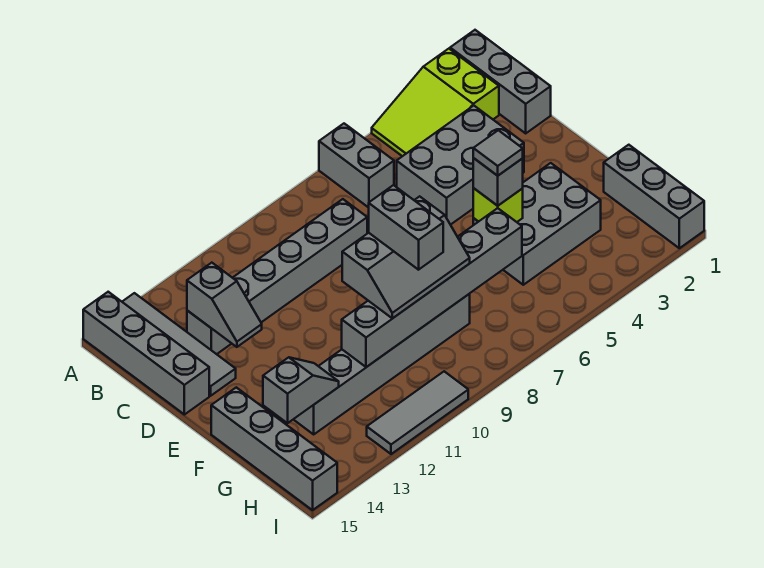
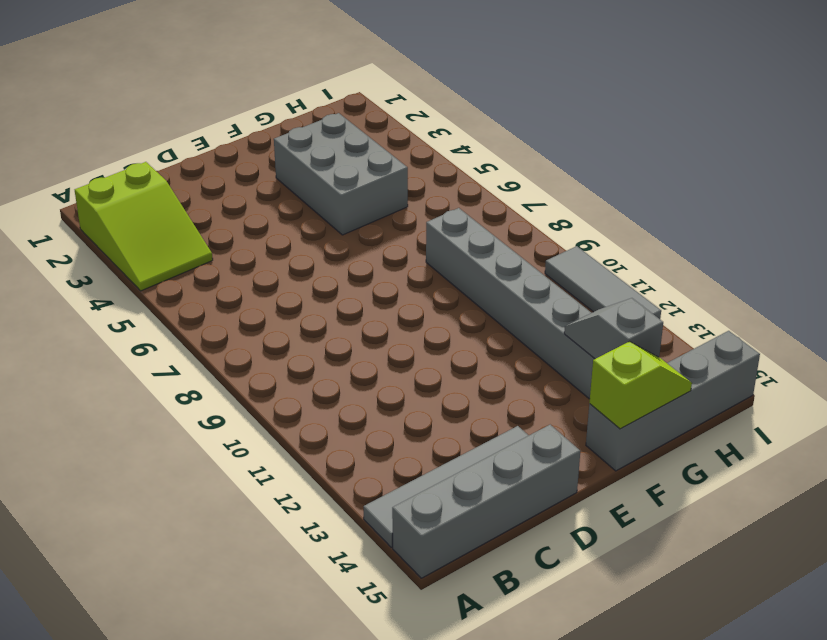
lime slope F15:G15 level 2 top F -> none
none -> grey brick A1:C1 level 1
none -> grey brick A6:B6 level 1
none -> grey brick C3:D5 level 1

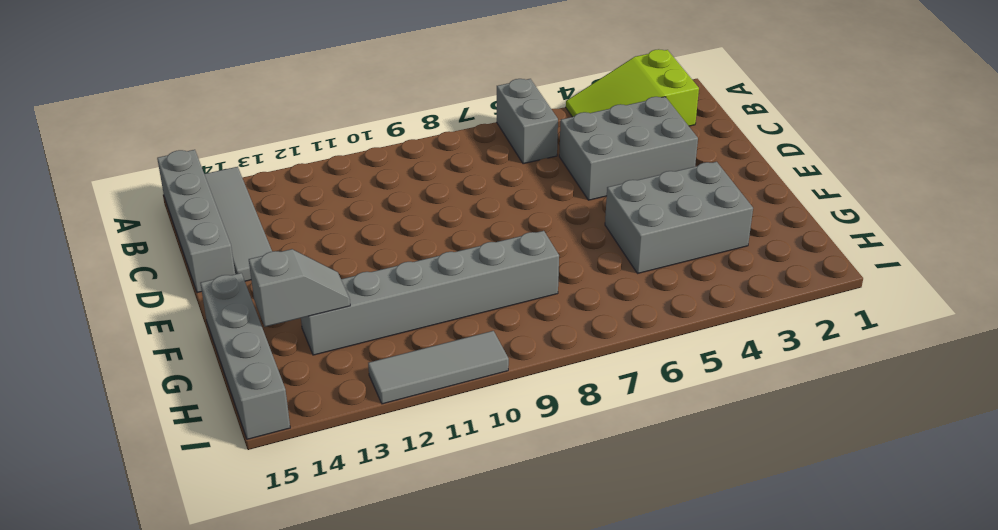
none -> grey brick A1:C1 level 1
none -> grey brick C8:C13 level 1
none -> grey brick G1:I1 level 1

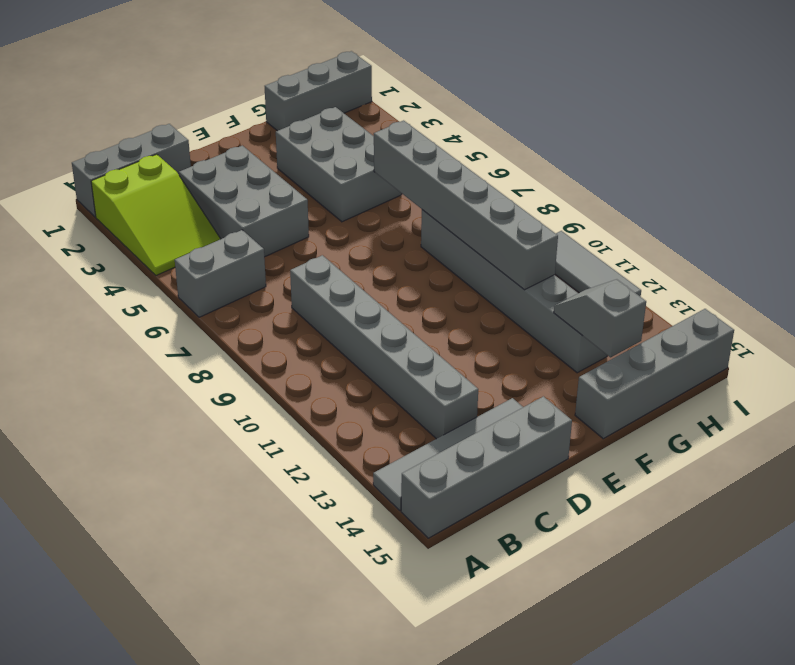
none -> grey slope C13:D13 level 2 top C
none -> lime brick F5 level 2
none -> grey brick F5 level 3

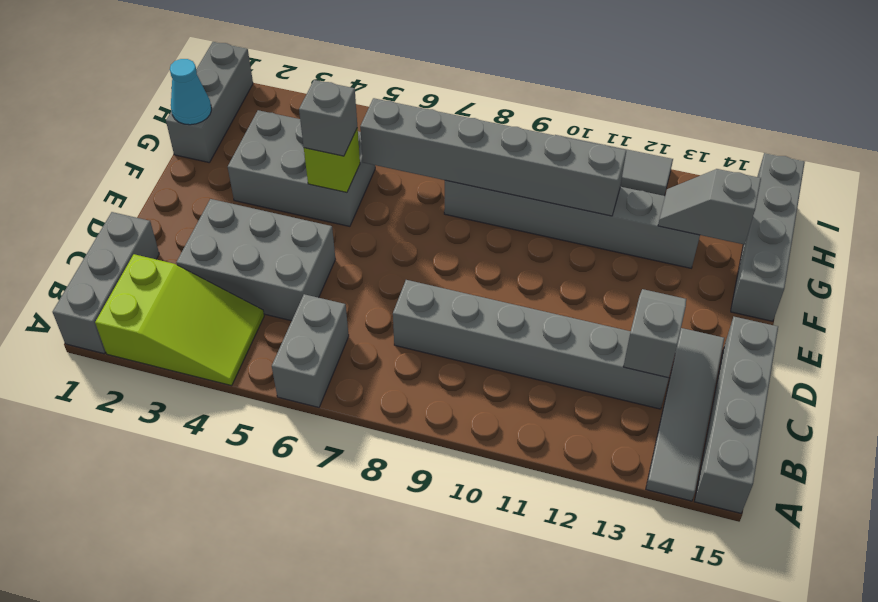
cyan cone G1 level 2 -> none
none -> grey slope F8:G10 level 3 top F
none -> grey tile F5 level 4
none -> grey brick F9:G9 level 4

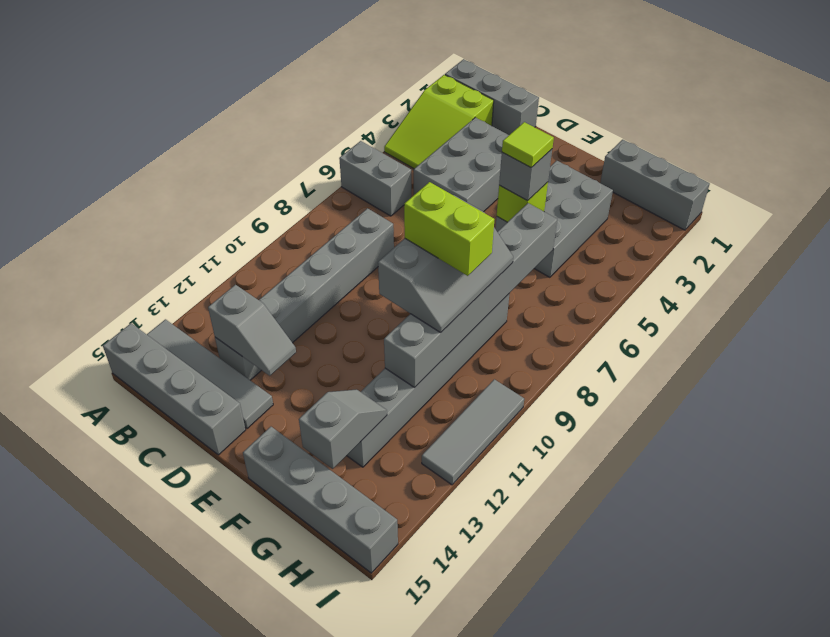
lime tile F5 level 4 -> grey tile F5 level 4
lime brick F9:G9 level 4 -> grey brick F9:G9 level 4

